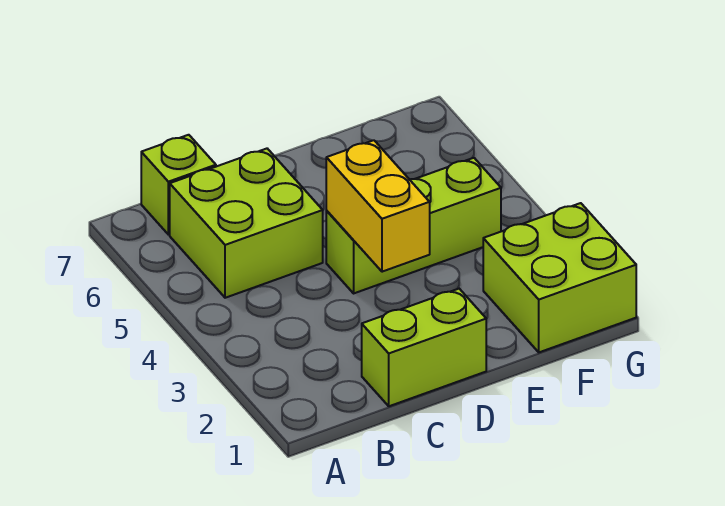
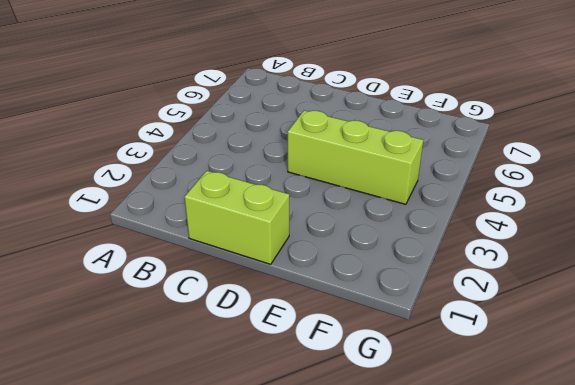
none -> lime brick B5:C6 level 1
none -> lime brick B7 level 1

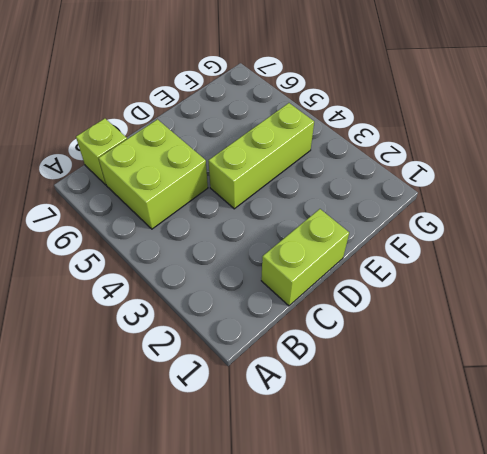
none -> lime brick F1:G2 level 1
none -> yellow brick D3:D4 level 2

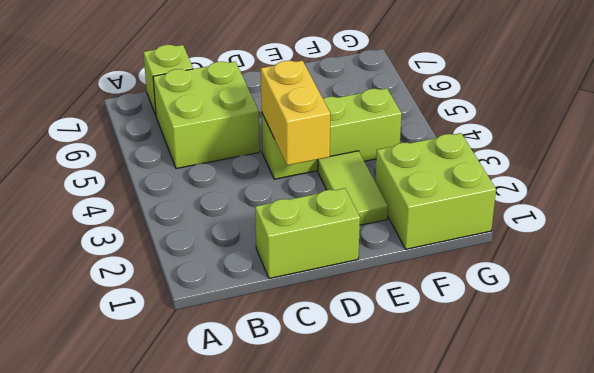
lime tile E2:E3 level 1 -> none

